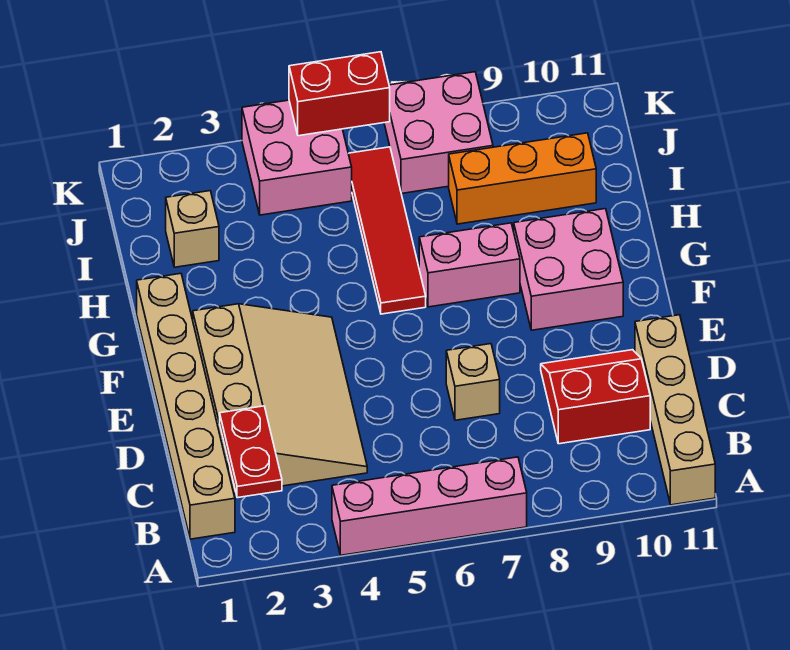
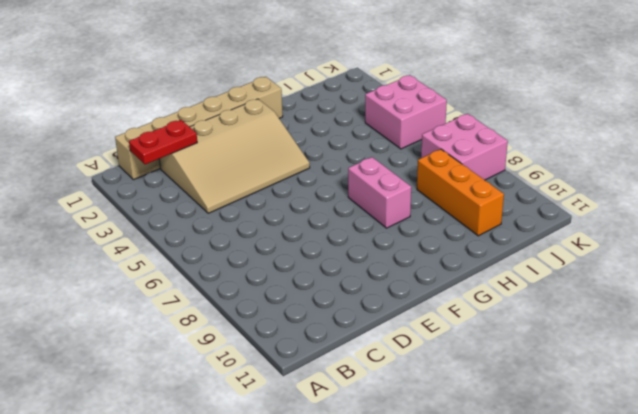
none -> pink brick A4:A7 level 1
none -> tan brick A11:D11 level 1
none -> red slope C9:D10 level 1 top C

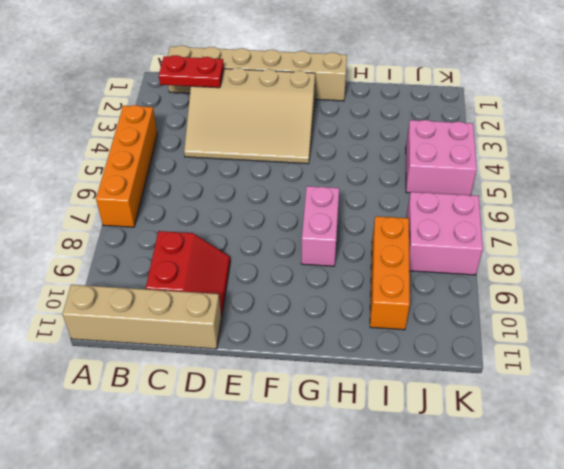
orange brick A4:A7 level 1 -> pink brick A4:A7 level 1
none -> tan brick D7 level 1
none -> pink brick F9:G10 level 1
none -> red tile G6:J6 level 1

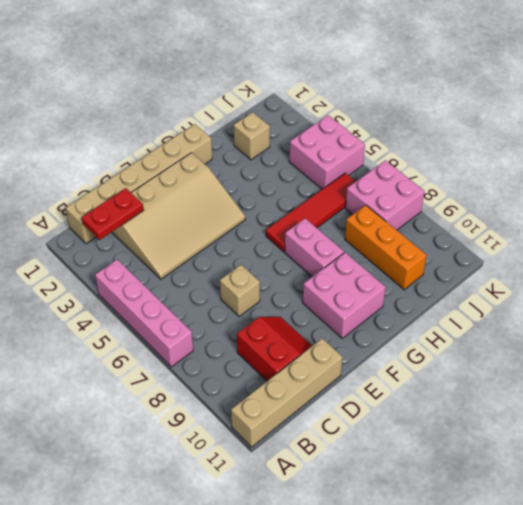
none -> red brick K5:K6 level 2

